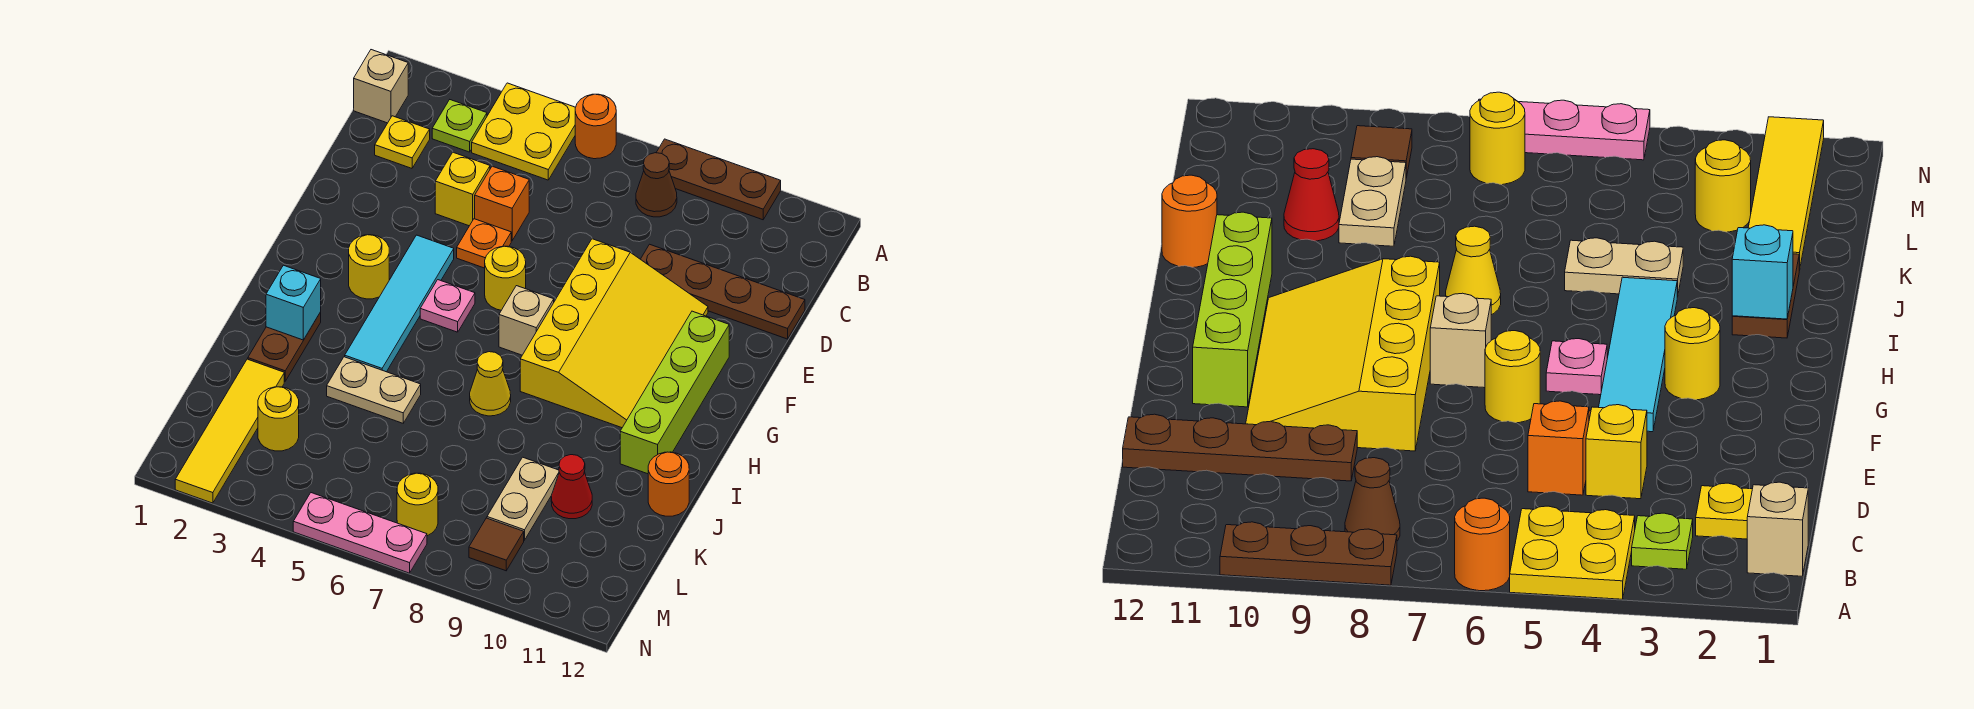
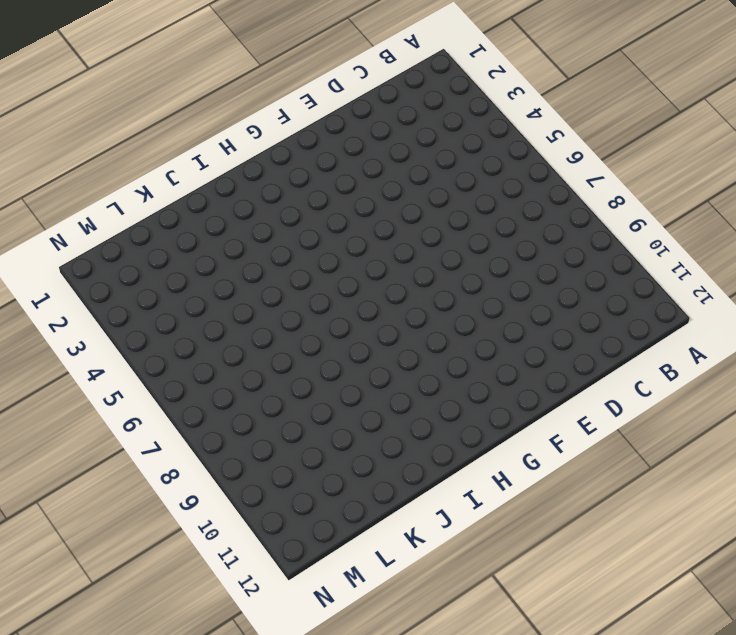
none -> yellow plate A4:B5 level 1
none -> orange round brick A6 level 1
none -> brown plate A8:A10 level 1
none -> tan brick B1 level 1

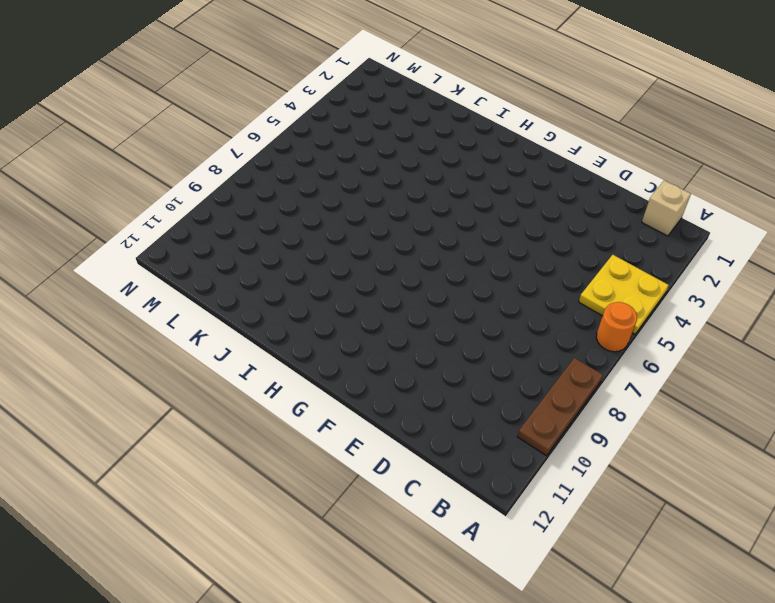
none -> lime plate B3 level 1
none -> brown cone B8 level 1
none -> yellow plate C2 level 1
none -> yellow brick D4 level 1

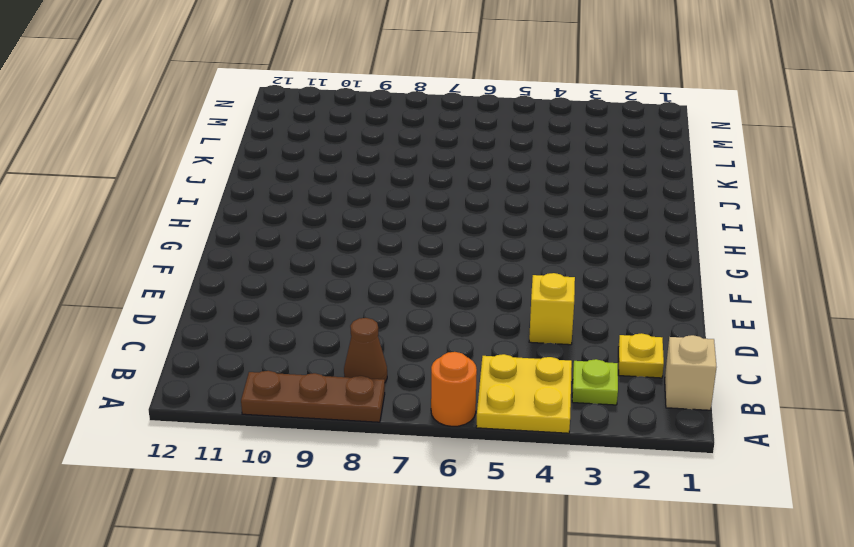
none -> orange brick D5 level 1
none -> brown plate D9:D12 level 1
none -> orange plate E5 level 1
none -> yellow slope E8:H10 level 1 top 8

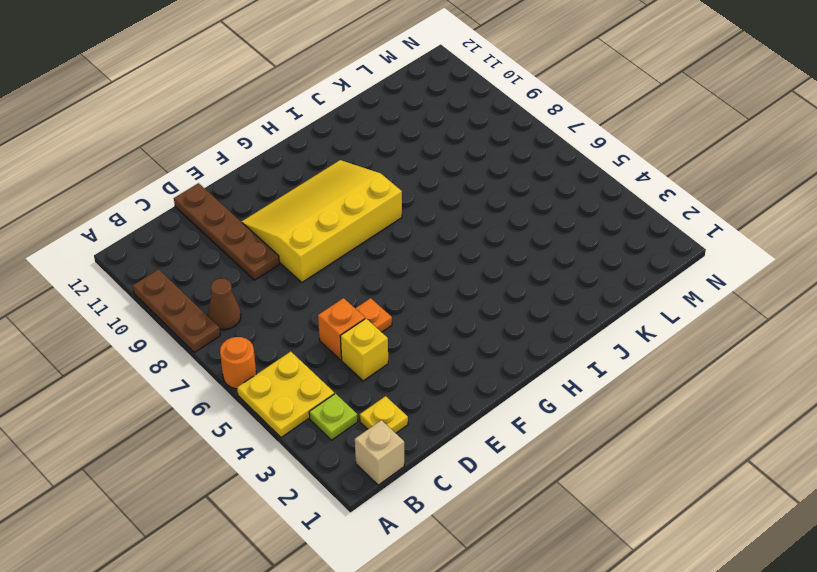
none -> cyan tile F4:I4 level 1
none -> yellow round brick F6 level 1
none -> lime brick F11:I11 level 1
none -> yellow round brick G3 level 1

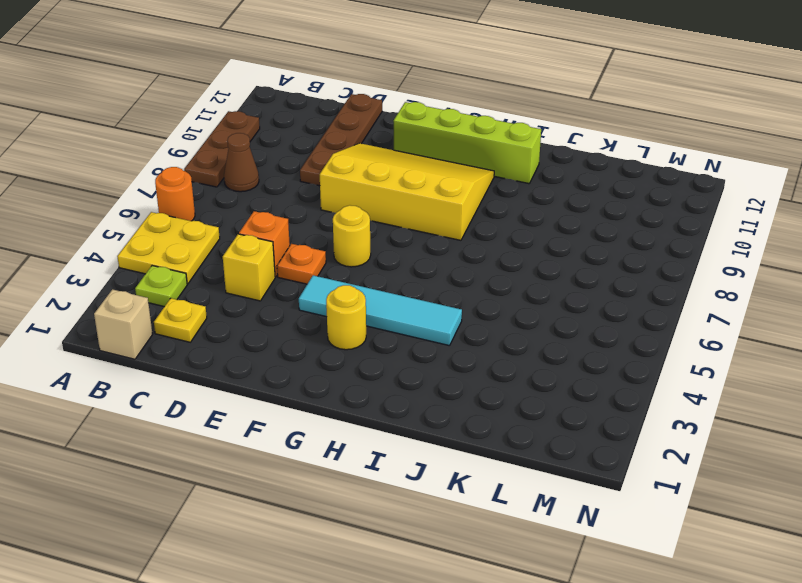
none -> pink plate G5 level 1
none -> tan brick G7 level 1
none -> brown plate I2:J2 level 1
none -> yellow cone I7 level 1

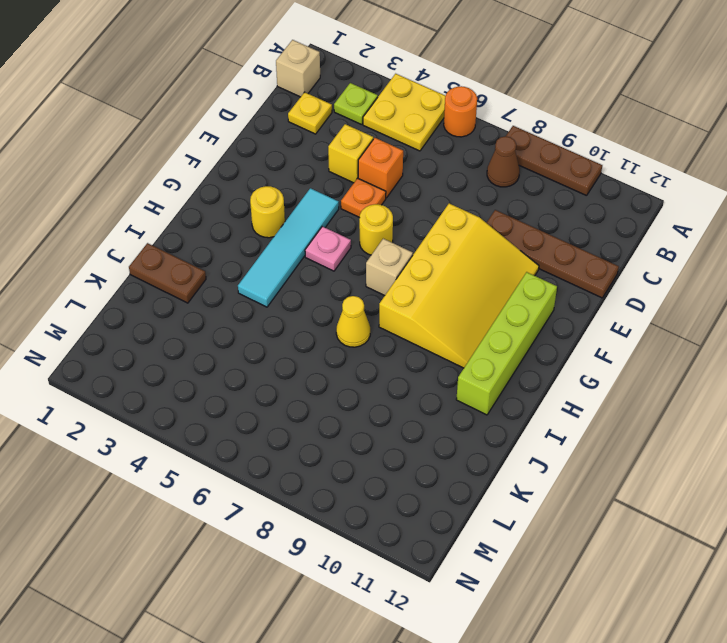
brown plate J1:J2 level 1 -> brown plate I2:J2 level 1
none -> tan plate J4:J5 level 1
none -> orange round brick J12 level 1
none -> yellow tile K2:N2 level 1
none -> tan plate K9:L9 level 1

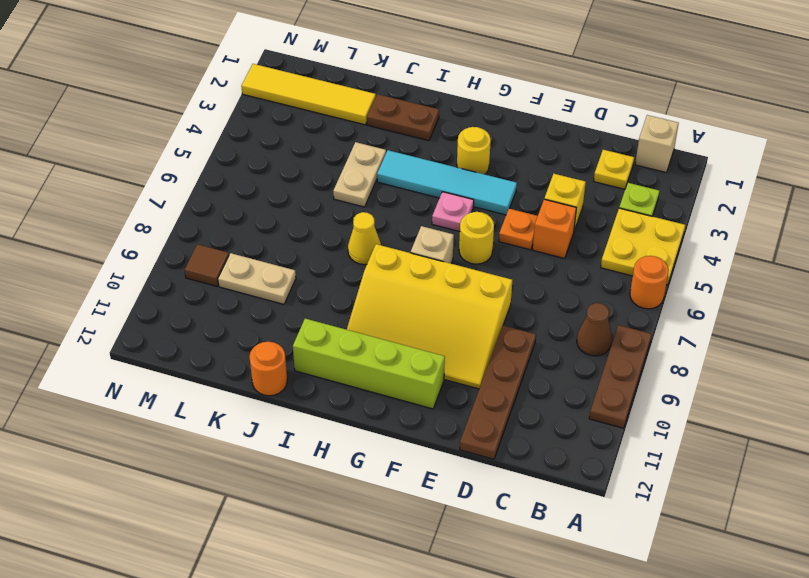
none -> red cone K10 level 1
none -> yellow round brick L3 level 1
none -> yellow round brick M7 level 1
none -> pink plate N5:N7 level 1

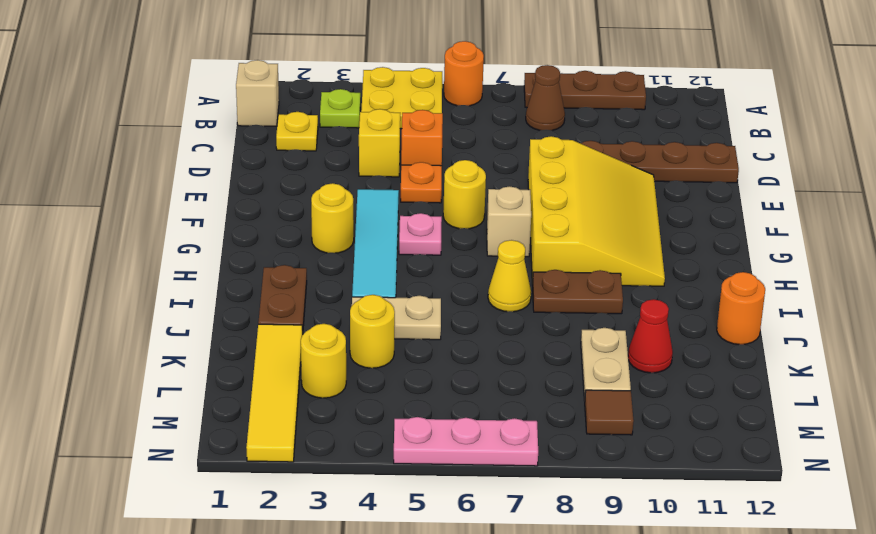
brown plate I8:I9 level 1 -> none
yellow round brick K4 level 1 -> yellow round brick M7 level 1
none -> lime brick F11:I11 level 1
none -> cyan brick I2 level 2

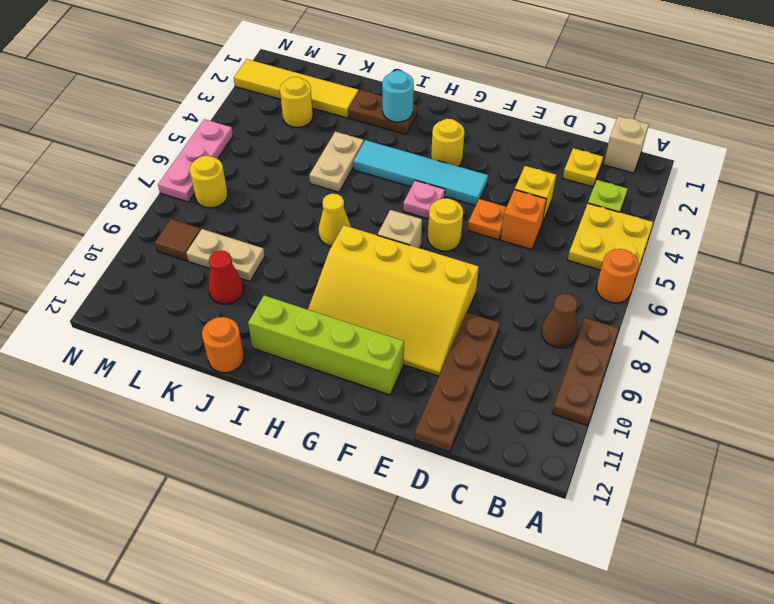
cyan round brick I2 level 2 -> cyan brick I2 level 2

